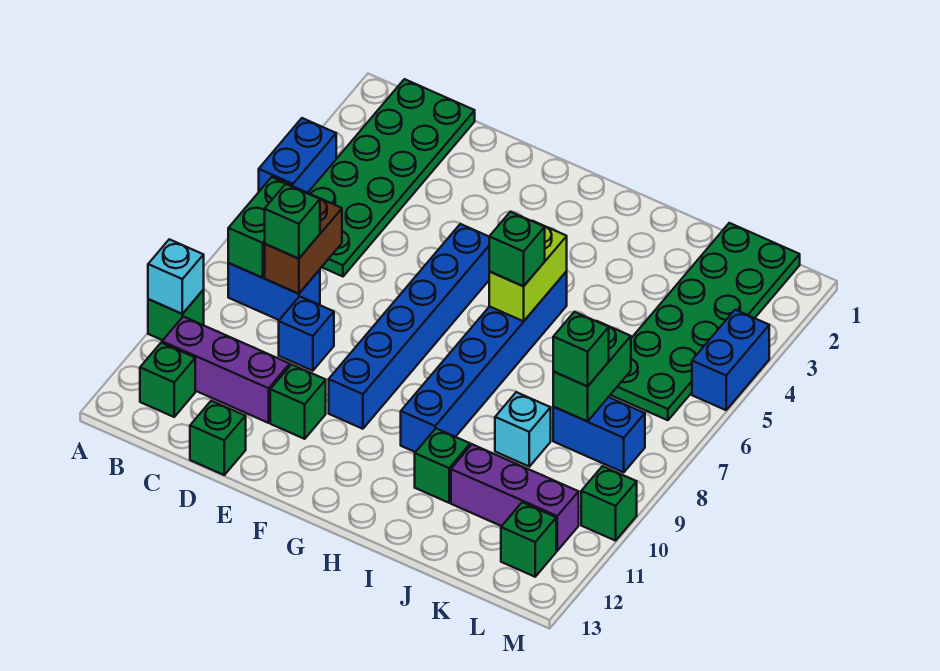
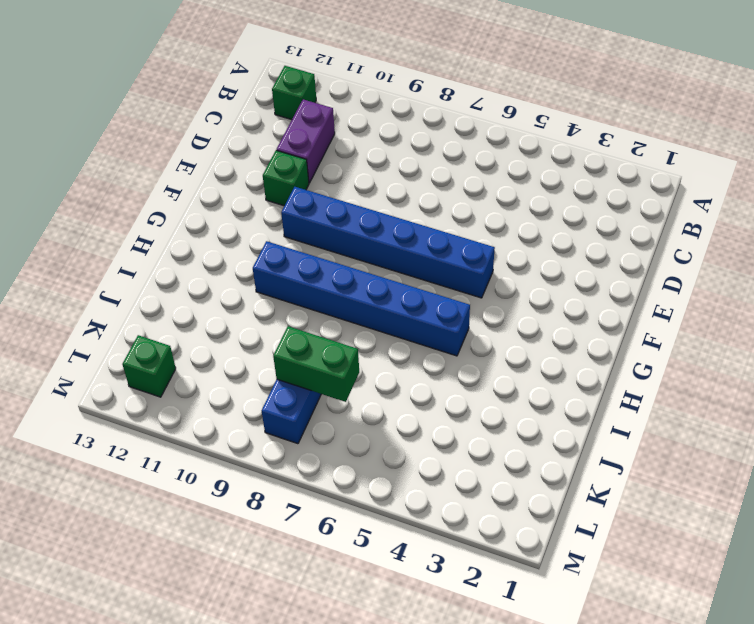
purple brick C11:D11 level 1 -> purple brick B11:D11 level 1
none -> blue brick A4:A5 level 1
none -> green brick A10 level 1
none -> green plate B1:C6 level 1

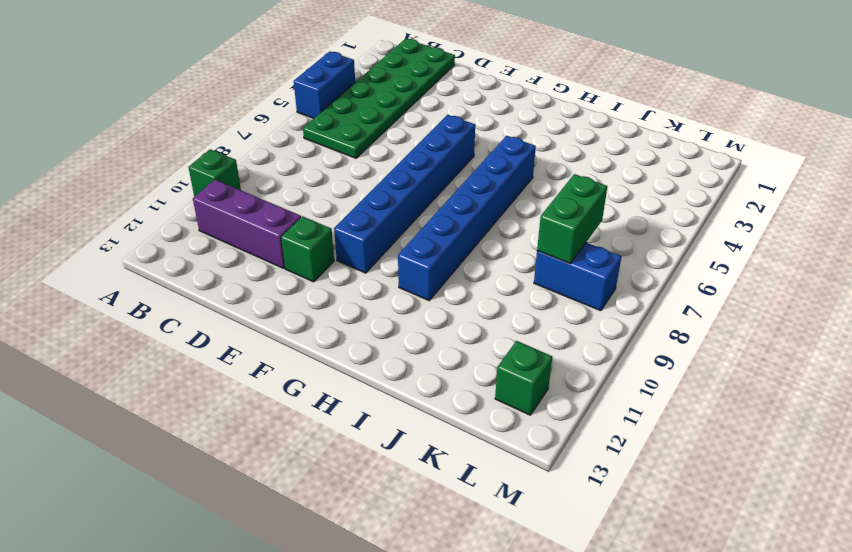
none -> blue brick B8:C8 level 1
none -> green brick B12 level 1
none -> blue brick D9 level 1

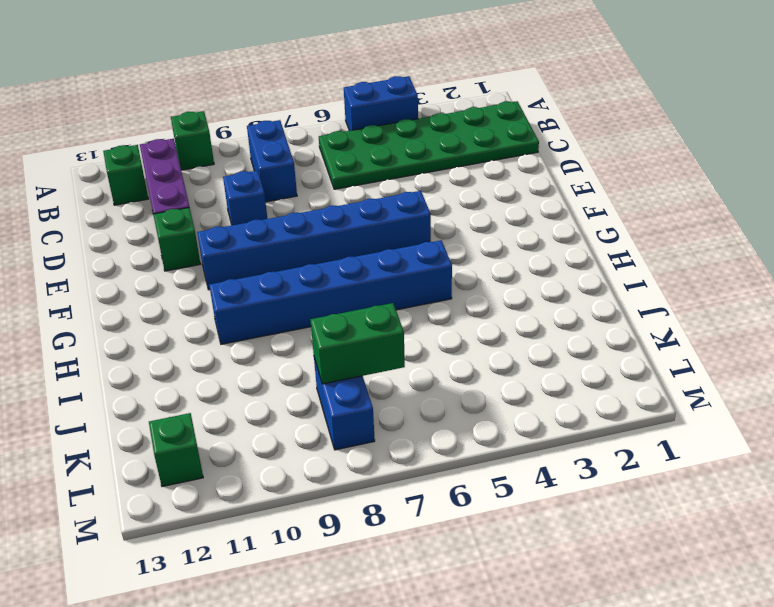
none -> green brick D13 level 1
none -> green brick I11 level 1
none -> cyan brick J9 level 1

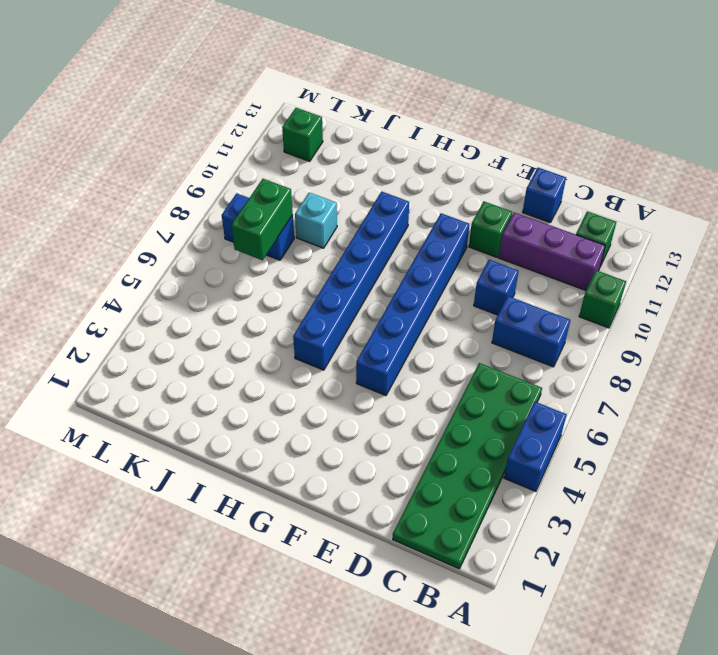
blue brick D13 level 1 -> green brick D13 level 1
none -> green brick I11 level 1
none -> purple brick J11:L11 level 1
none -> green plate K1:L6 level 1

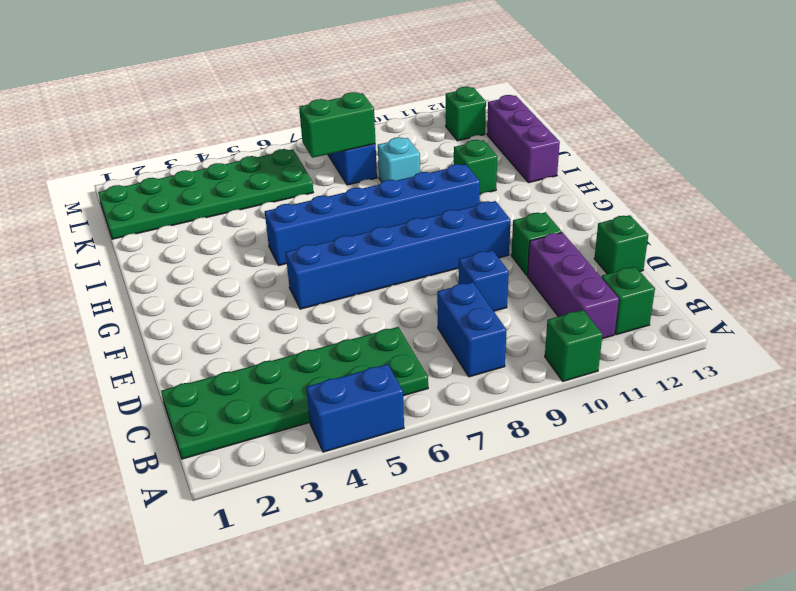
purple brick I13:K13 level 1 -> purple brick J11:L11 level 1
none -> blue brick M4:M5 level 1
none -> green brick M10 level 1
none -> cyan brick A10 level 2

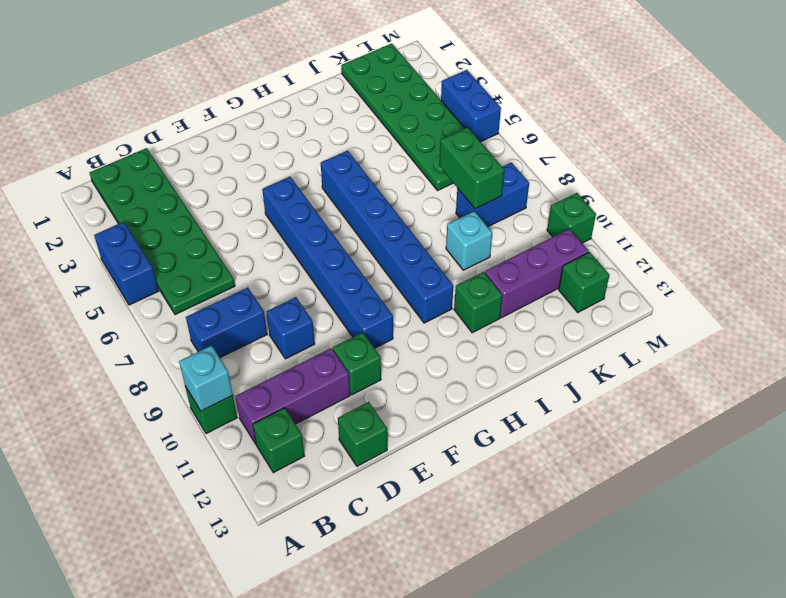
none -> green brick B7:B8 level 2
none -> brown brick C7:C8 level 2
none -> lime brick H5:H6 level 2

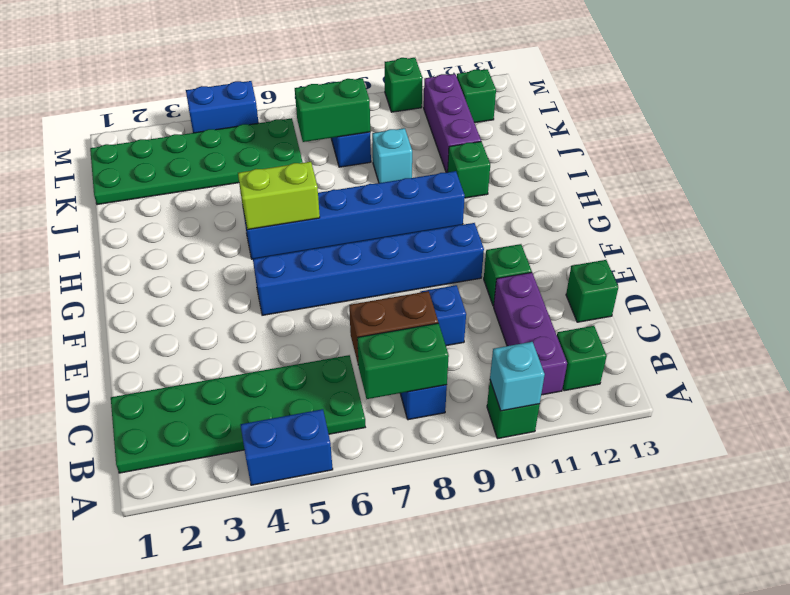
none -> green brick C8 level 3
none -> green brick H6 level 3
none -> green brick K8 level 3

